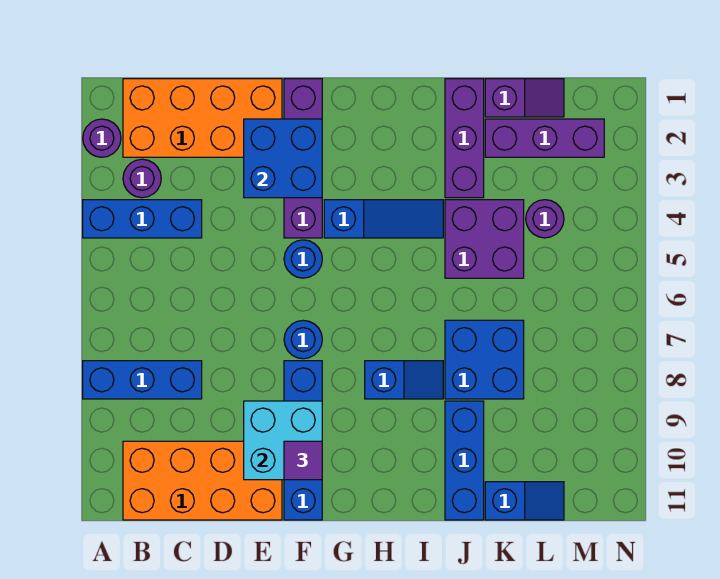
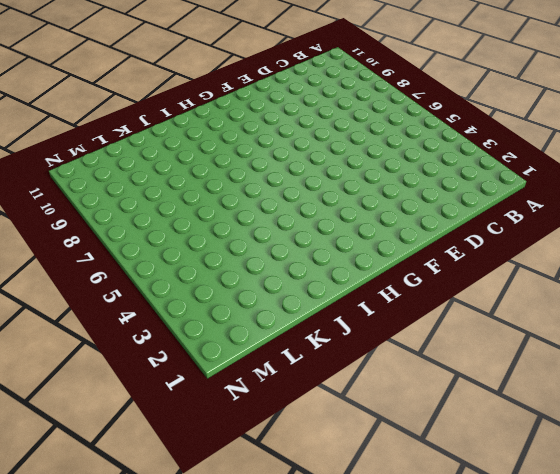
none -> purple round brick A2 level 1
none -> blue brick A4:C4 level 1
none -> blue brick A8:C8 level 1

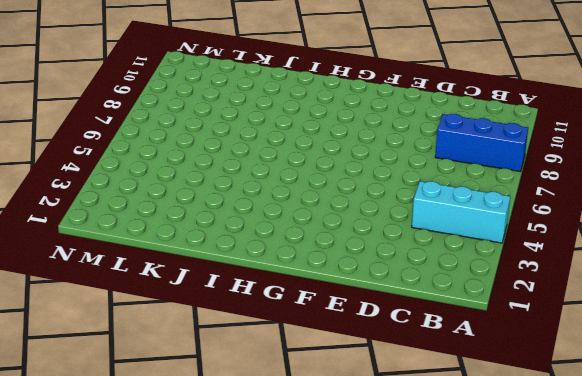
cyan brick A4:C4 level 1 -> blue brick A4:C4 level 1
none -> purple round brick A2 level 1
none -> orange brick B1:E2 level 1
none -> purple round brick B3 level 1

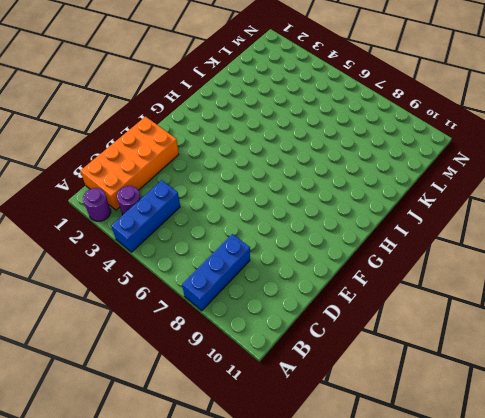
none -> orange brick B10:E11 level 1
none -> purple brick F1:F4 level 1
none -> blue round brick F5 level 1

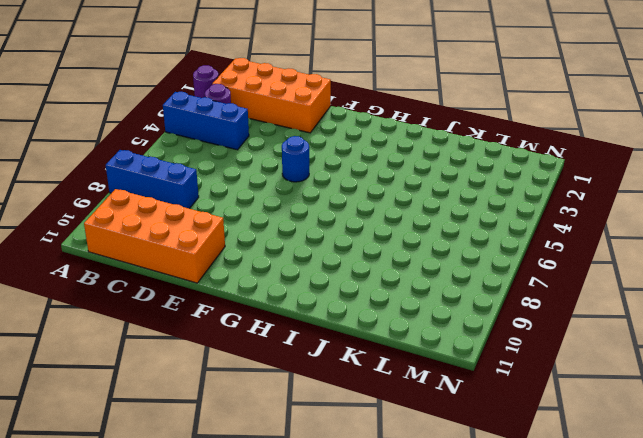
none -> purple brick F1:F4 level 1
none -> blue round brick F7 level 1
none -> blue brick F8:F11 level 1

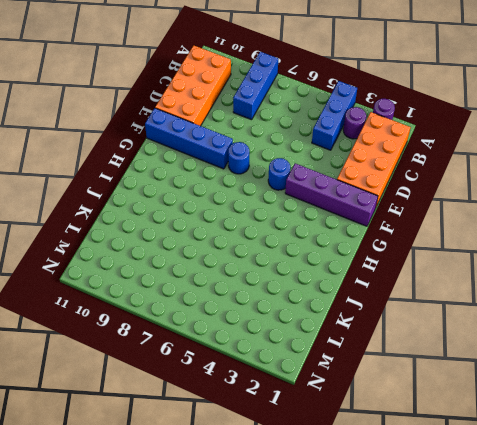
none -> blue slope G4:I4 level 1 top G
none -> blue slope H8:I8 level 1 top H
none -> purple brick J1:J3 level 1

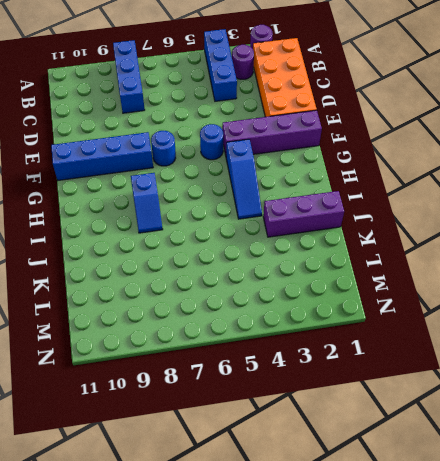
none -> orange brick B10:E11 level 1
none -> purple brick J4:K5 level 1
none -> blue brick J7:K8 level 1

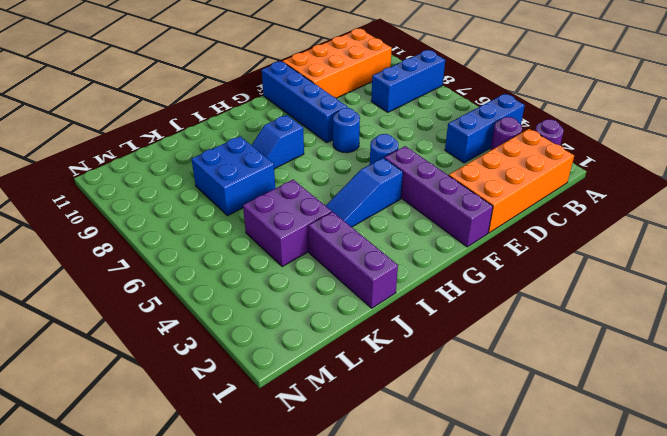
none -> blue brick J9:J11 level 1
none -> purple slope K1:L1 level 1 top K
none -> purple brick K2:M2 level 1

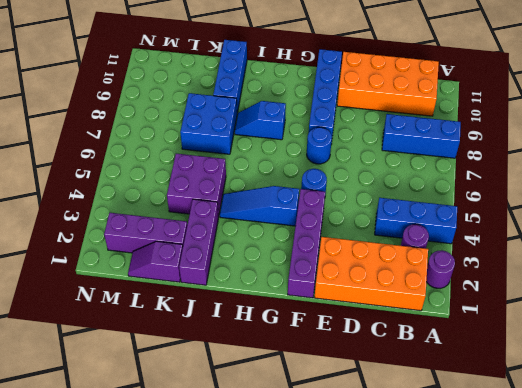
none -> blue slope K11:L11 level 1 top K
none -> purple round brick L4 level 1
none -> blue brick E2:F3 level 2

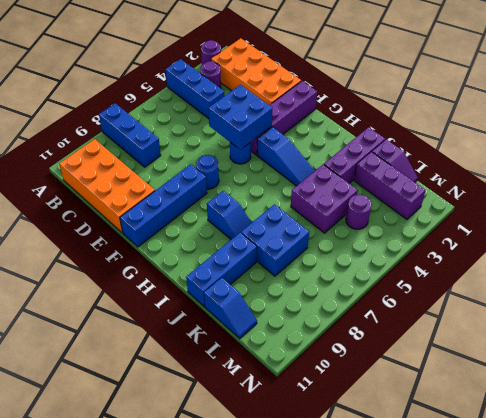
blue brick E4:F5 level 2 -> blue brick E2:F3 level 2
none -> cyan brick E9:F10 level 2
none -> purple tile F10 level 3

